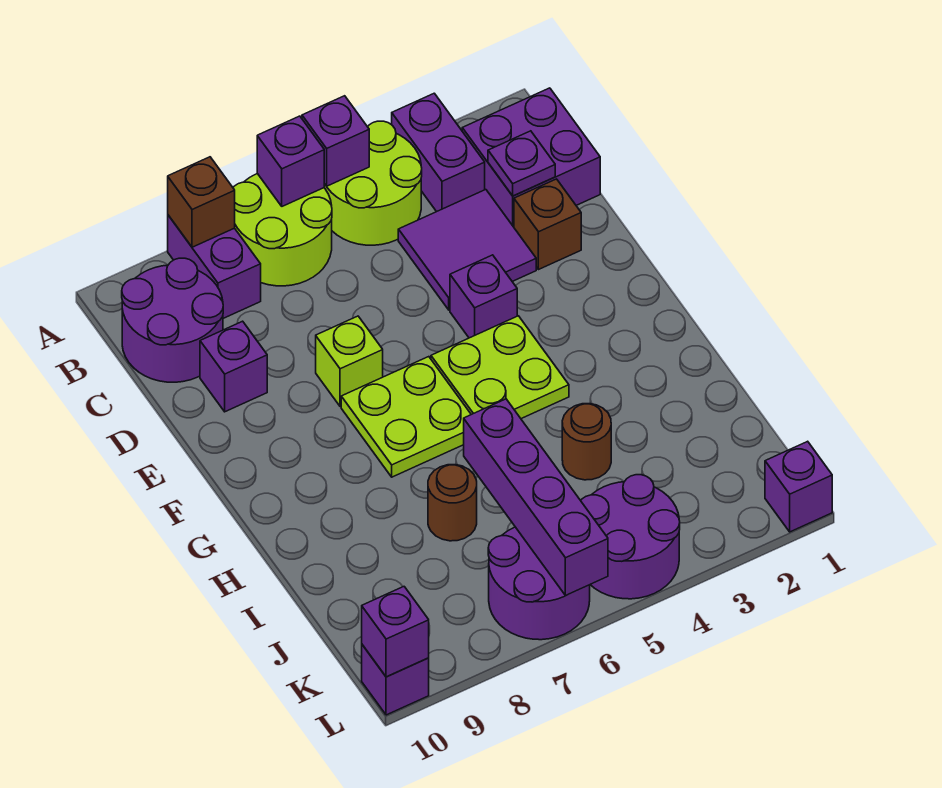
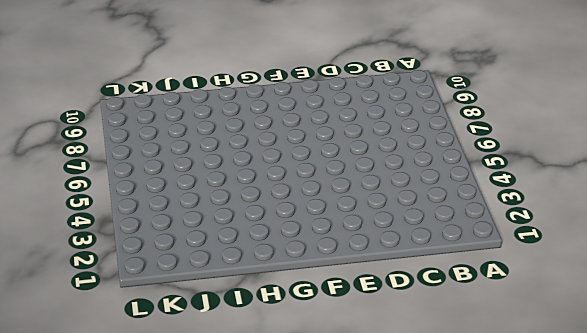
none -> purple brick A3:B3 level 1
none -> lime round brick A4:B5 level 1
none -> lime round brick A6:B7 level 1

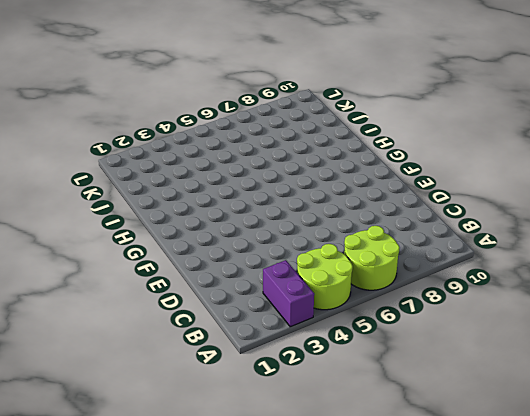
none -> purple brick A8:B8 level 1
none -> purple brick B1:C2 level 1
none -> purple round brick B9:C10 level 1

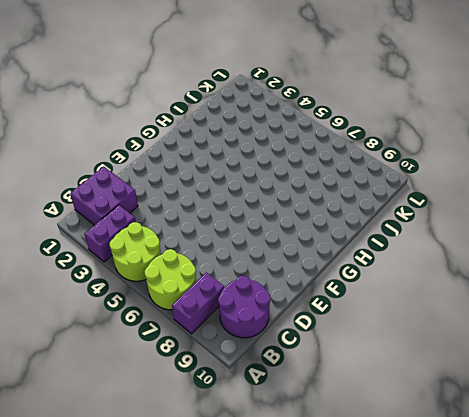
none -> purple tile C3:D4 level 1
none -> brown brick D2 level 1
none -> purple brick D9 level 1

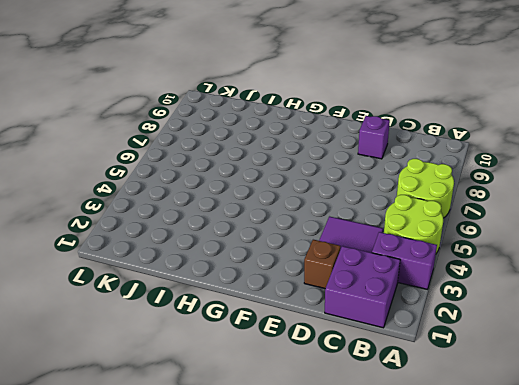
none -> purple brick A8:B8 level 1
none -> purple round brick B9:C10 level 1
none -> purple brick E4 level 1

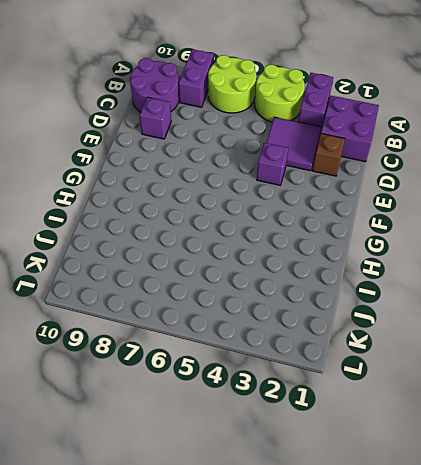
none -> lime brick E7 level 1
none -> lime plate F4:G5 level 1
none -> lime plate F6:G7 level 1

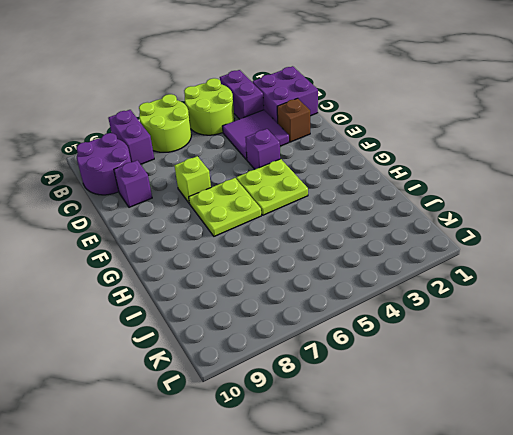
none -> brown round brick I4 level 1
none -> brown round brick I7 level 1
none -> purple round brick K4:L5 level 1

